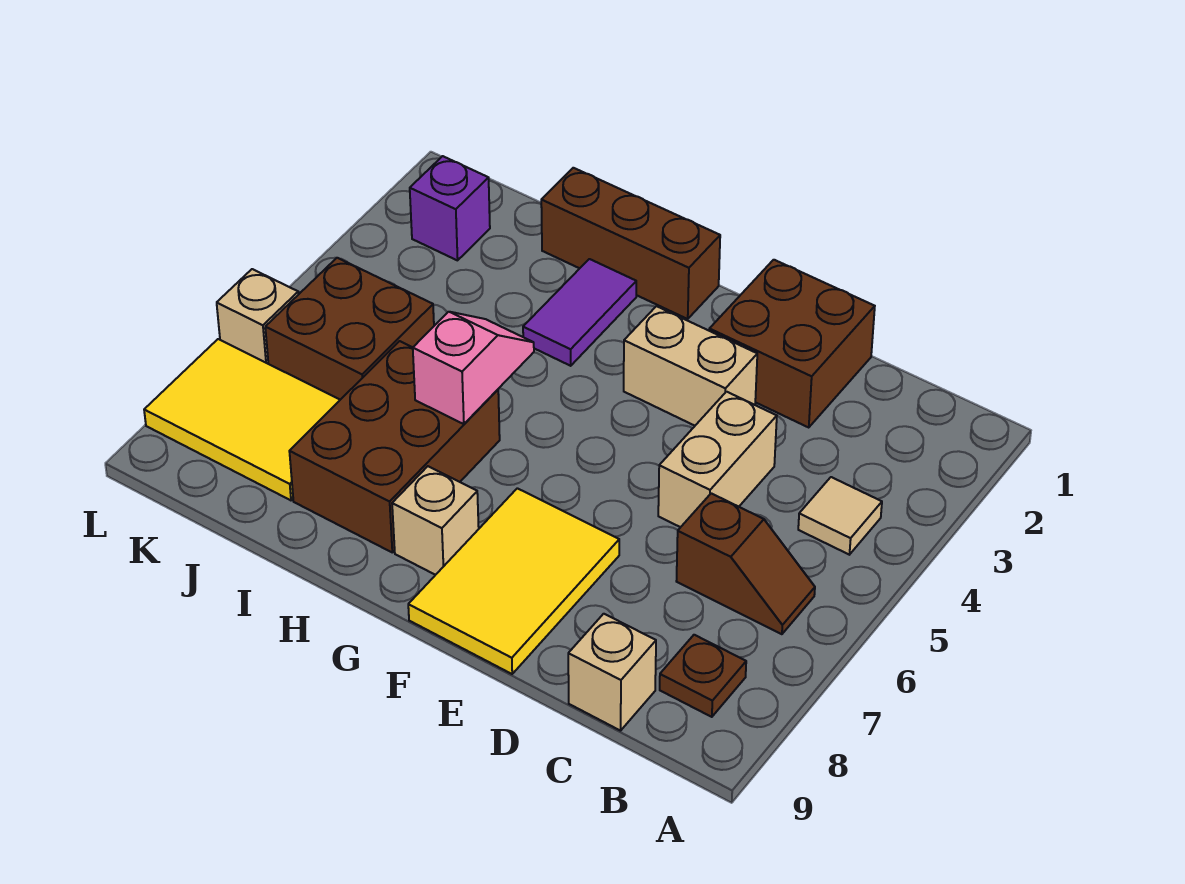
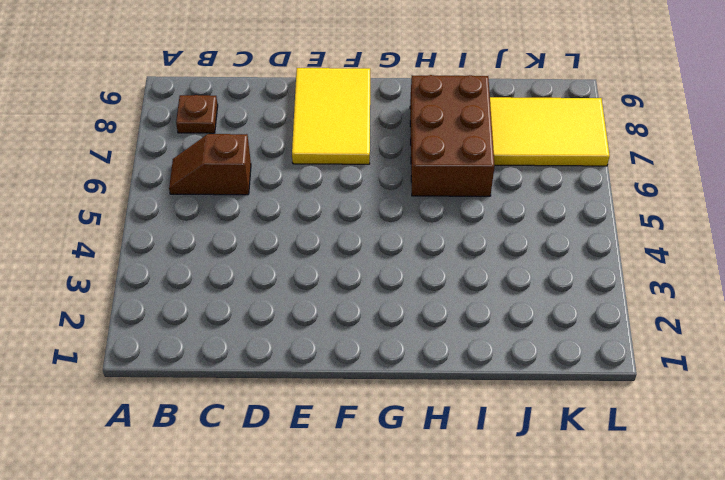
none -> tan tile B4 level 1
none -> tan brick C9 level 1
none -> brown brick D1:E2 level 1

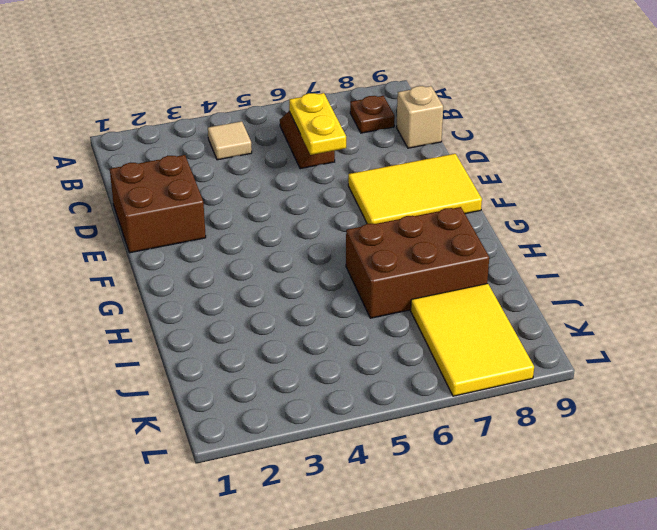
yellow plate C6:D6 level 2 -> none
none -> tan brick D4:D5 level 1
none -> tan brick E3:F3 level 1
none -> brown brick G1:I1 level 1

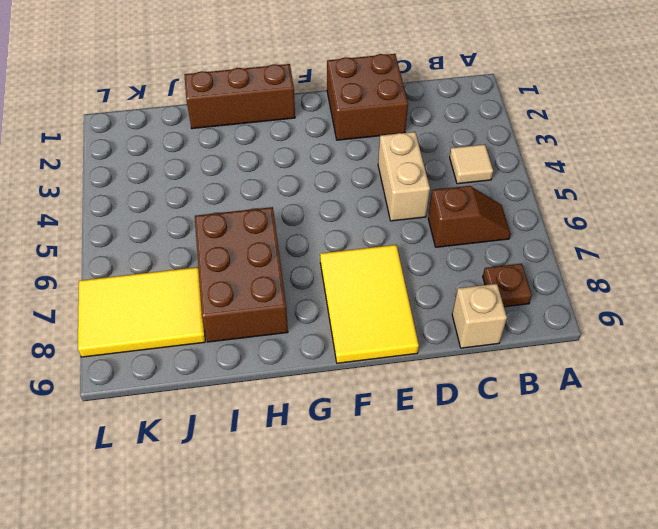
none -> tan brick E3:F3 level 1
none -> tan brick G8 level 1
none -> purple tile H2:H3 level 1

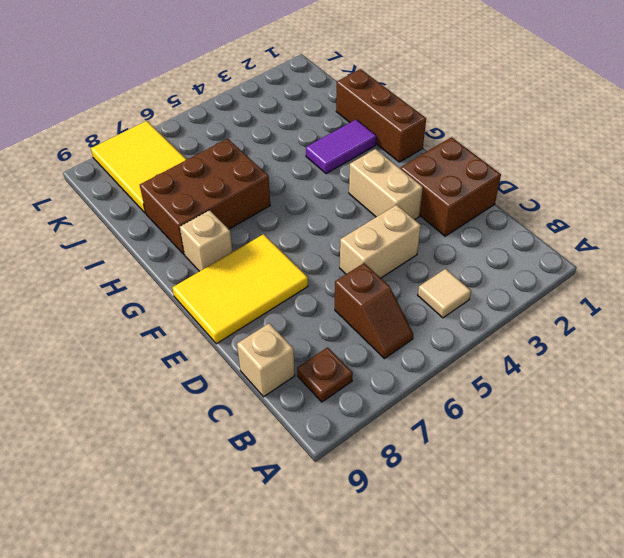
none -> brown brick J5:K6 level 1
none -> purple brick K2 level 1
none -> tan brick L6 level 1

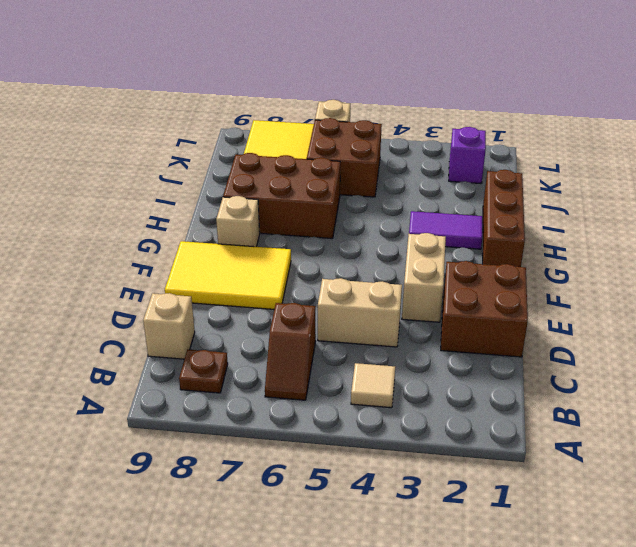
none -> pink slope H5:H6 level 2 top 6

